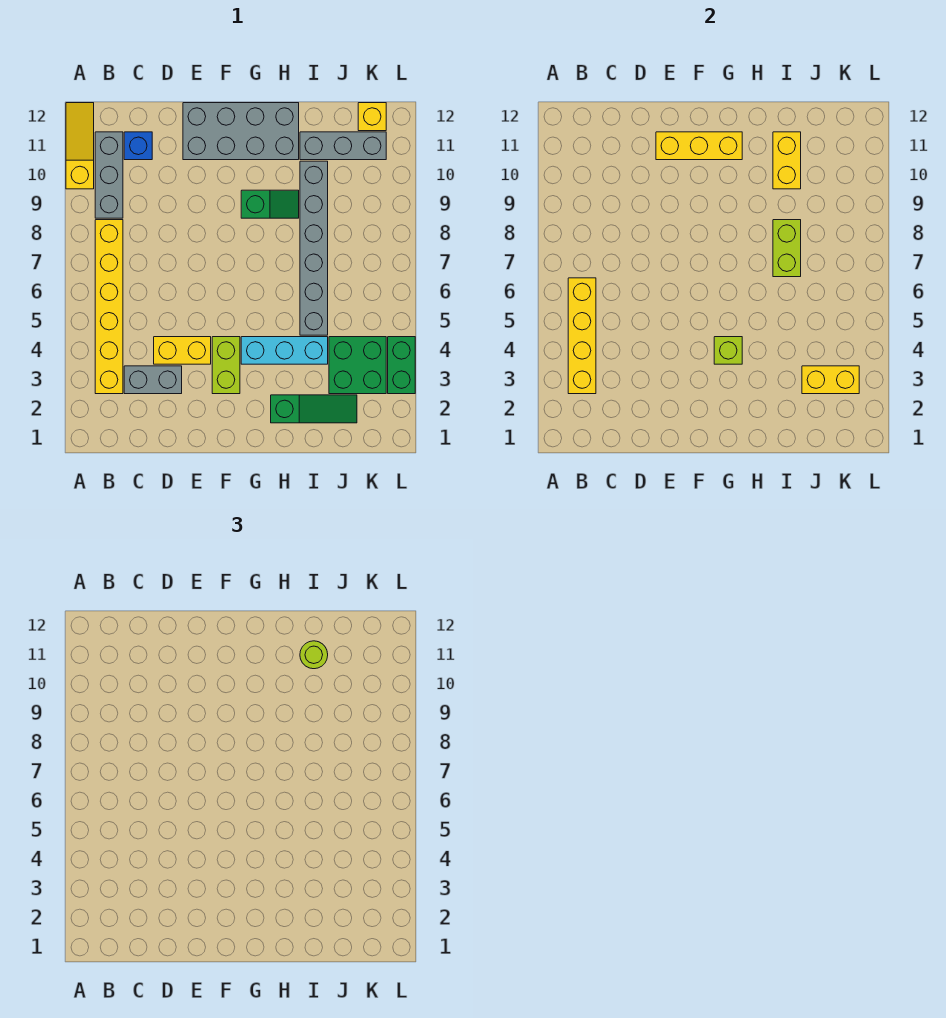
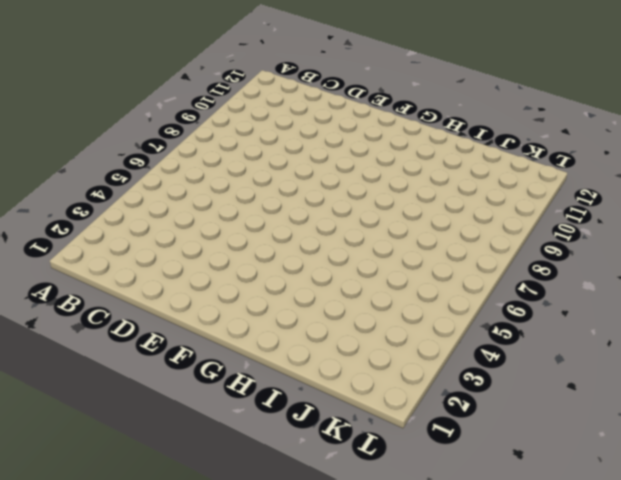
none -> yellow slope A10:A12 level 1 top 10
none -> yellow brick B3:B8 level 1
none -> grey brick B9:B11 level 1

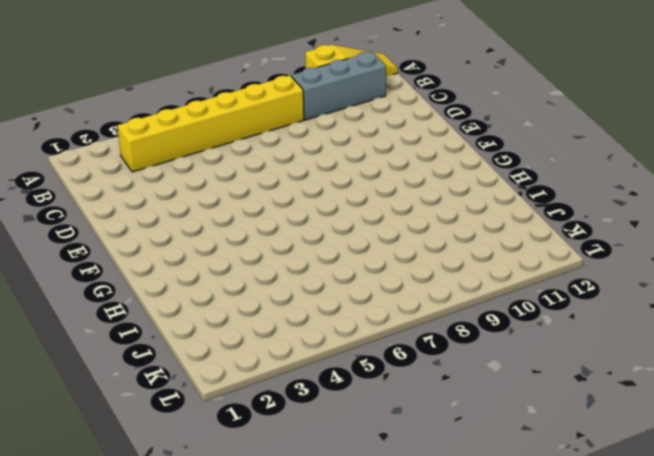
none -> grey brick C3:D3 level 1
none -> blue brick C11 level 1
none -> yellow brick D4:E4 level 1

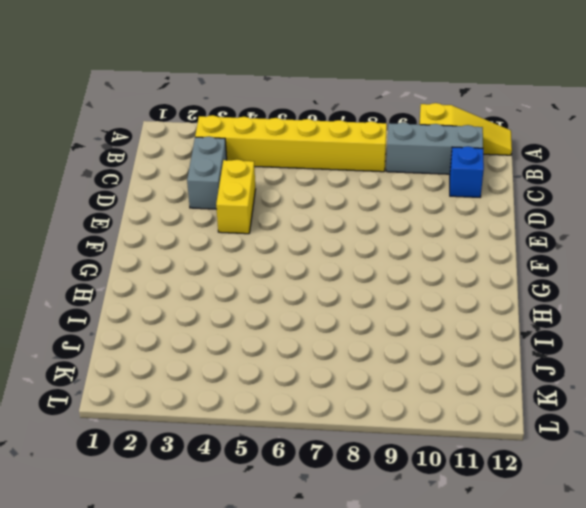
none -> grey brick E11:H12 level 1
none -> lime brick F3:F4 level 1
none -> cyan brick G4:I4 level 1

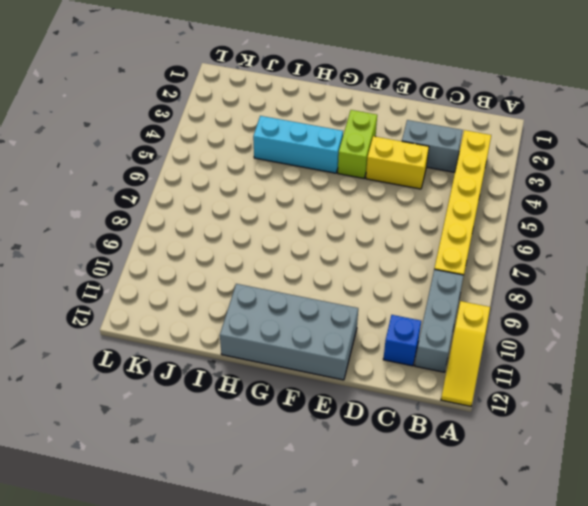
none -> green slope G9:H9 level 1 top G
none -> green slope H2:J2 level 1 top H
none -> grey brick I5:I10 level 1

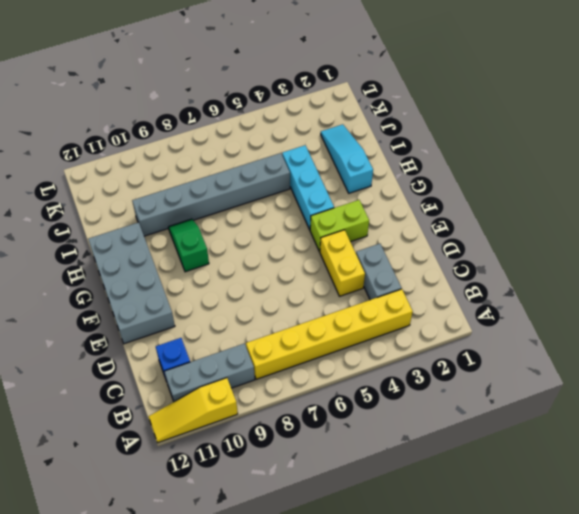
cyan slope H2:J2 level 1 top H -> green slope H2:J2 level 1 top H
none -> grey brick I11:K11 level 1
none -> green brick J3:K4 level 1
none -> yellow brick K12 level 1

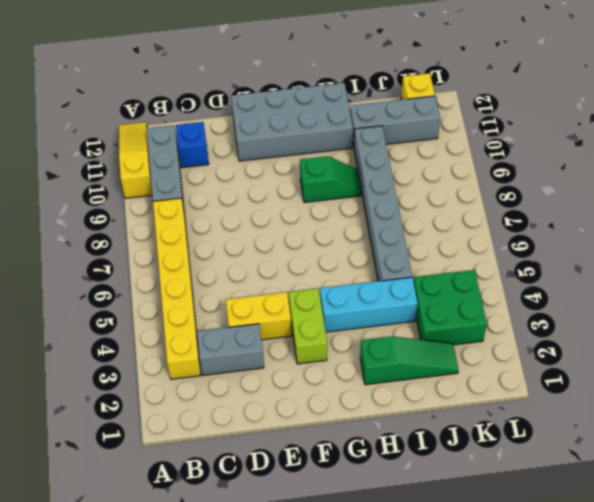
none -> green brick L3:L4 level 1
none -> yellow brick B3:B6 level 2
none -> yellow brick E11:G11 level 2

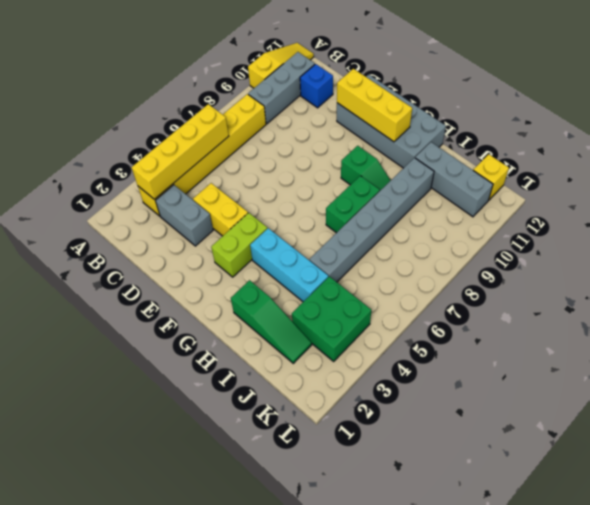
green brick H7:H8 level 1 -> green brick L3:L4 level 1
none -> lime brick G4 level 2
none -> lime brick I7:I8 level 2
none -> yellow brick I10:I11 level 2

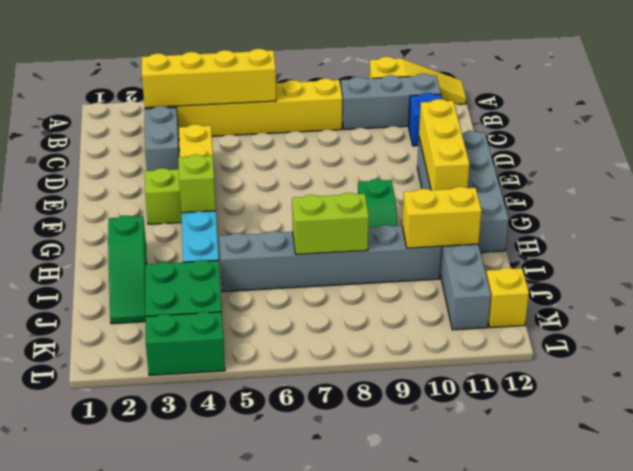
none -> yellow brick J3:K3 level 2
none -> lime round brick I11 level 3

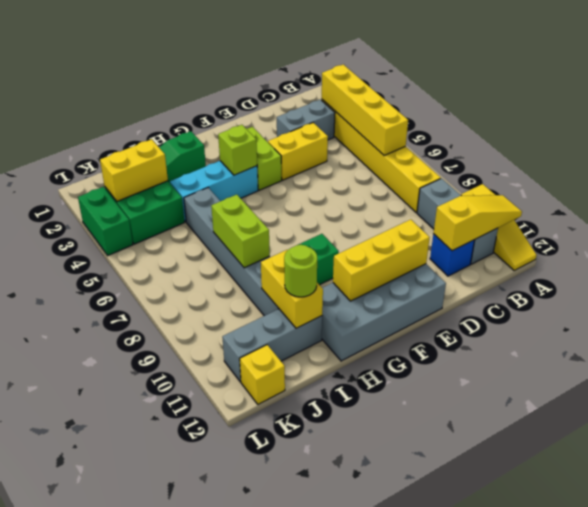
yellow slope A11:C11 level 2 top C -> none

